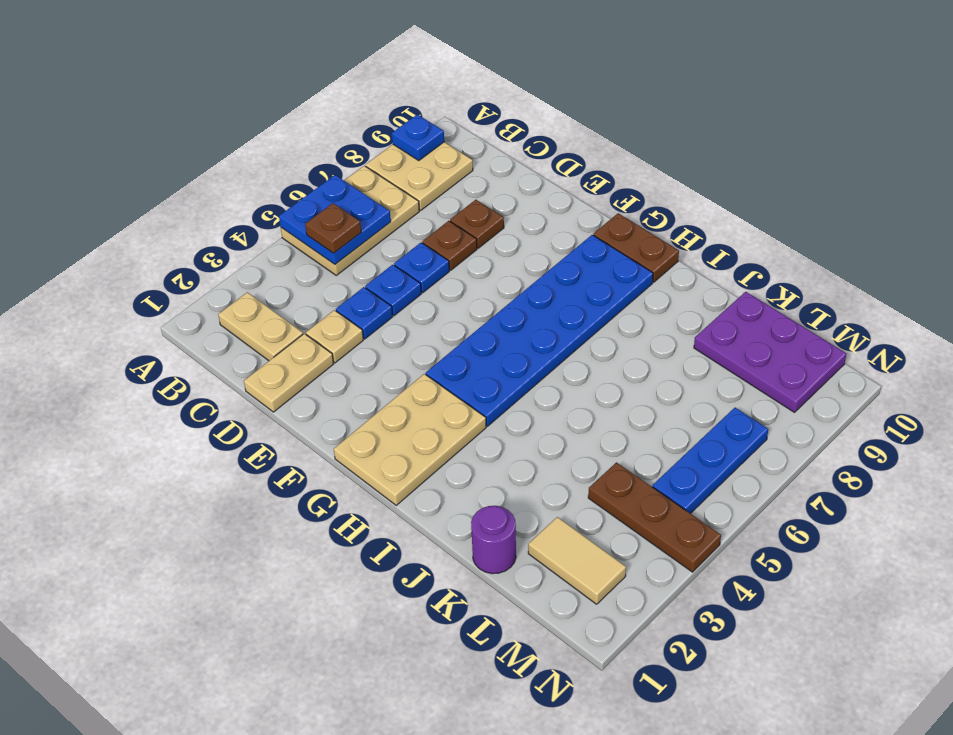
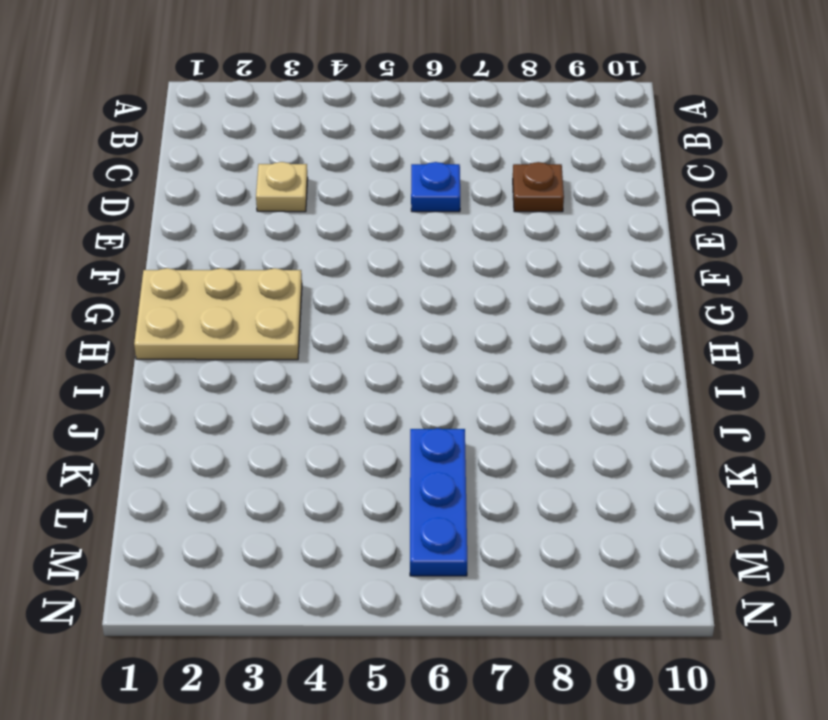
blue plate K6:M6 level 1 -> blue plate M5:M7 level 1
none -> tan plate A5:B7 level 1
none -> tan plate A8:B9 level 1
none -> tan plate B2:C2 level 1

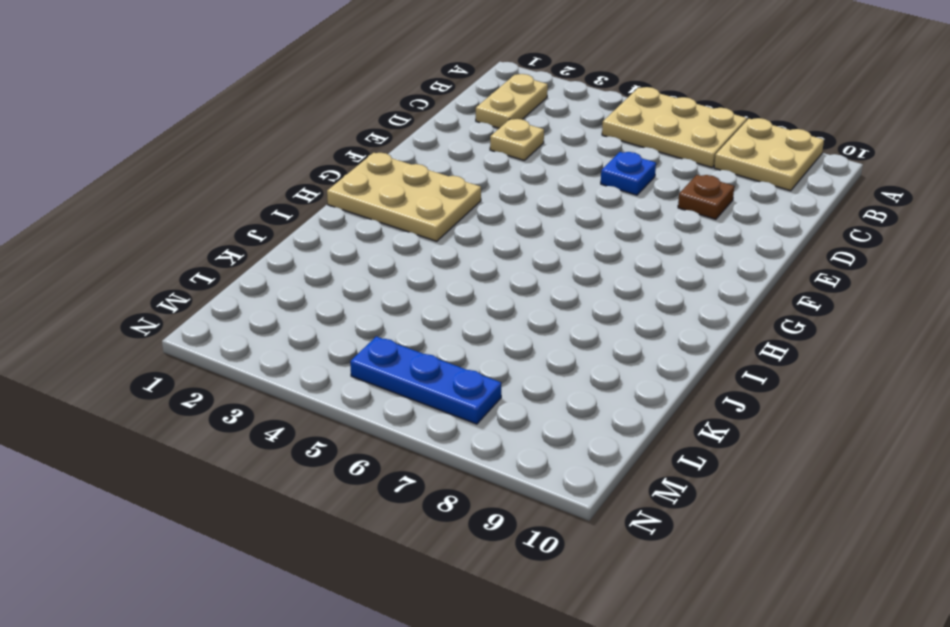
none -> tan plate D1:D2 level 1
none -> blue plate D4 level 1
none -> blue plate D5 level 1

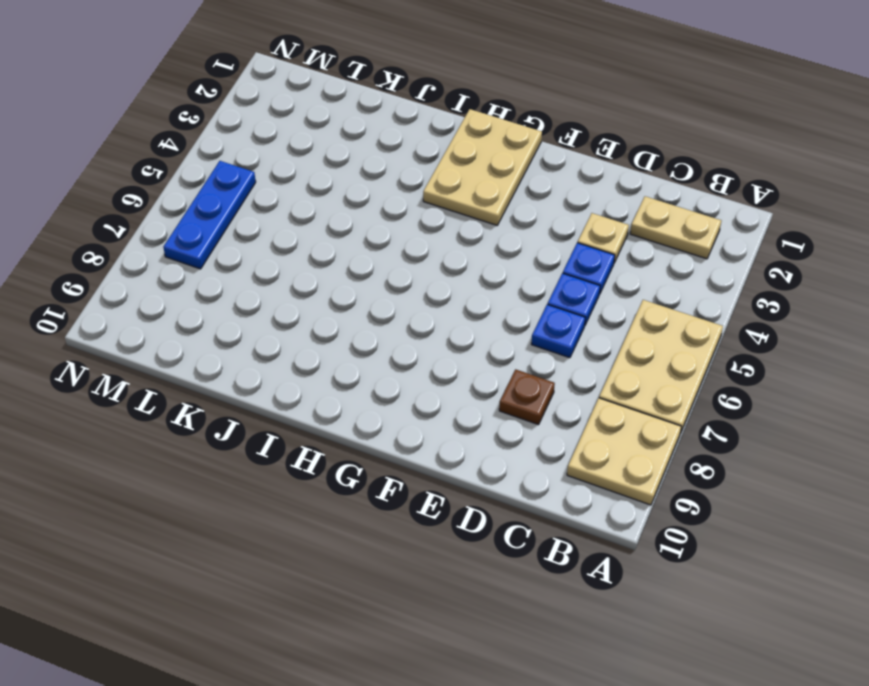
none -> tan plate D1:D2 level 1
none -> brown plate D7 level 1
none -> blue plate G4:H9 level 1

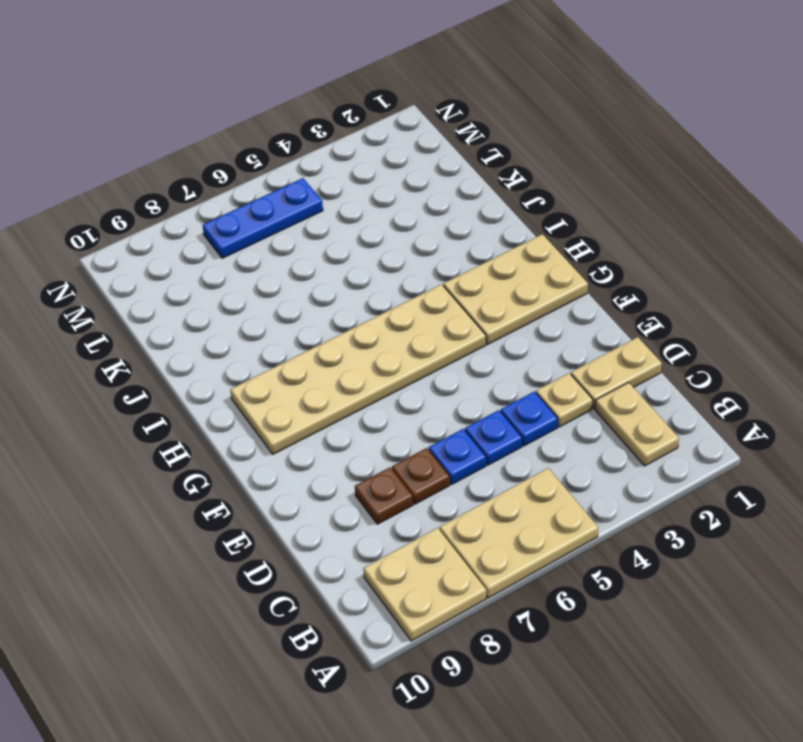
tan plate G4:H9 level 1 -> blue plate G4:H9 level 1
none -> brown plate G10:H10 level 1
none -> purple round brick K1 level 1
none -> purple plate K9:M10 level 1

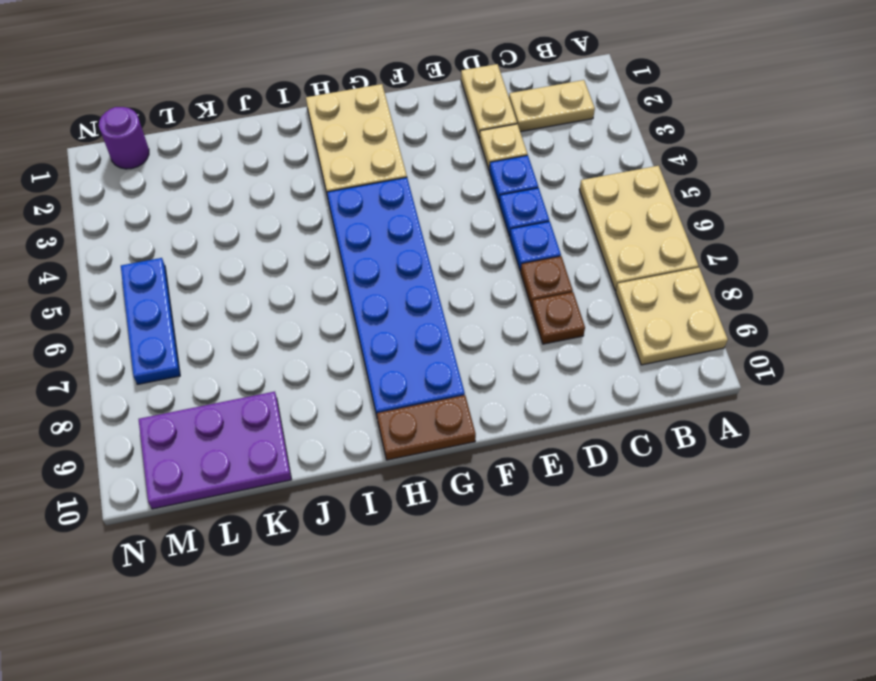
purple round brick M1 level 1 -> purple round brick K1 level 1
none -> tan tile L2:M2 level 1
none -> brown plate L4:N4 level 1
none -> blue plate A5:B6 level 2

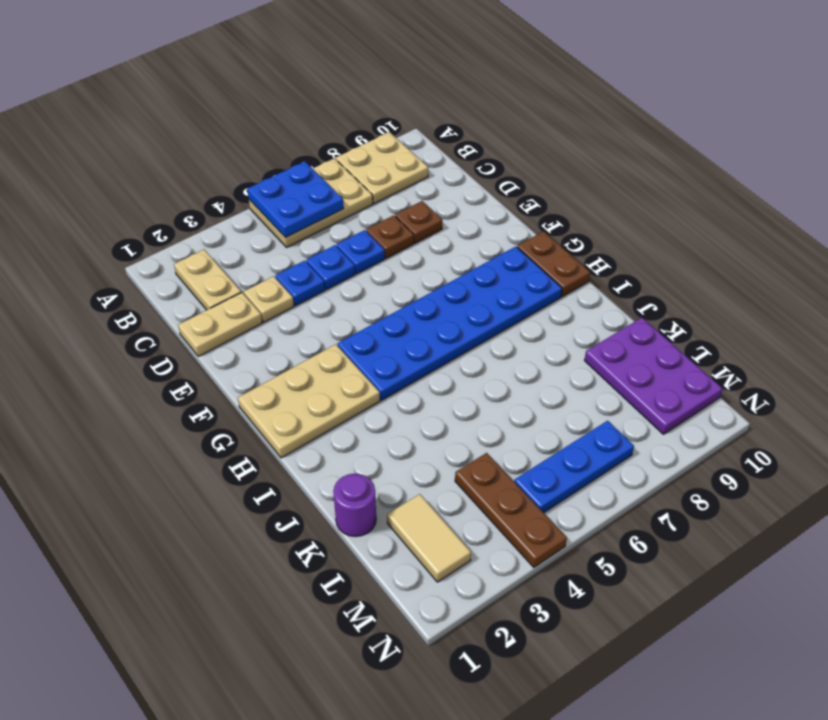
none -> blue plate A9 level 2
none -> brown plate B5 level 3

